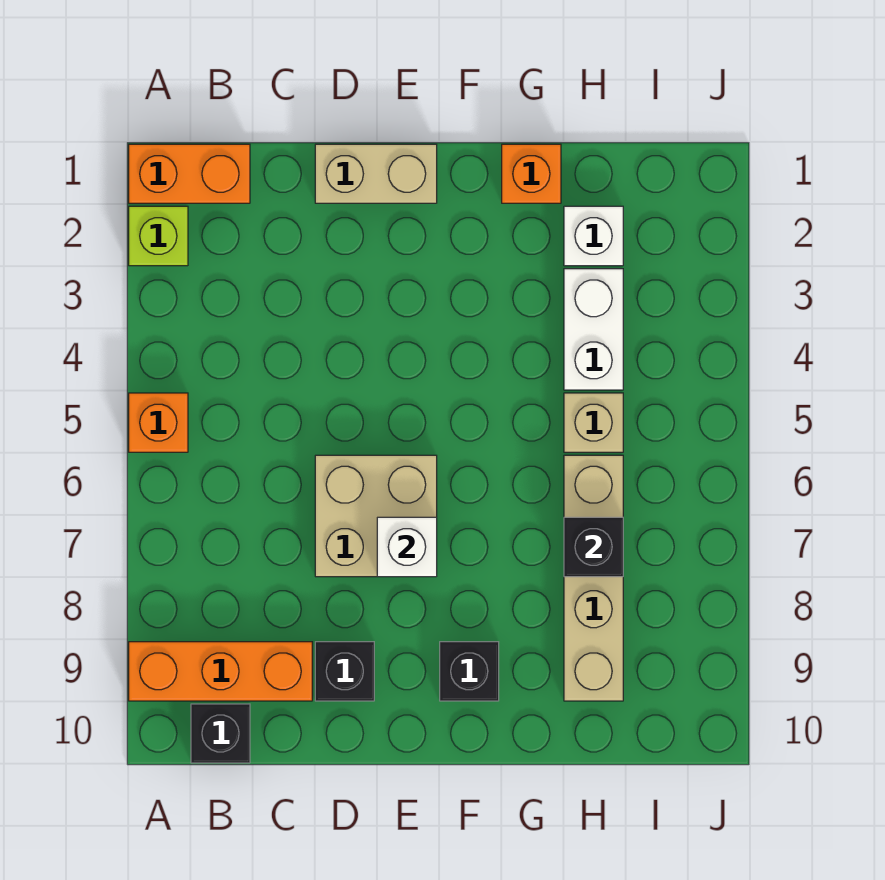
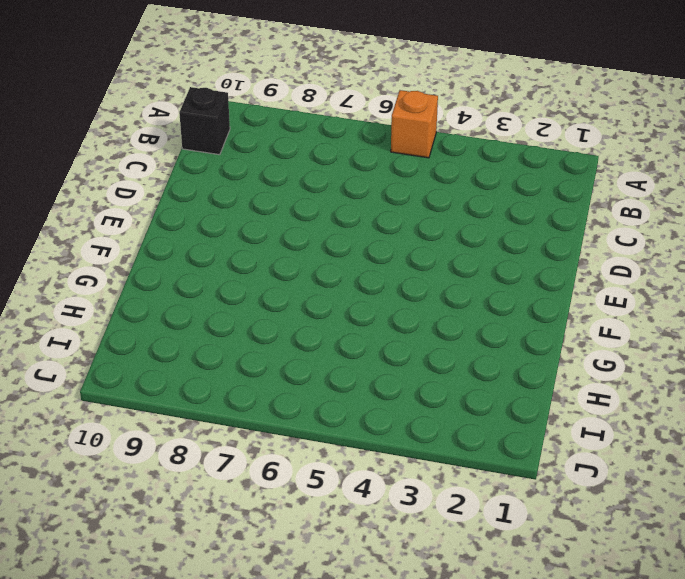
none -> orange brick A1:B1 level 1
none -> lime brick A2 level 1
none -> orange brick A9:C9 level 1

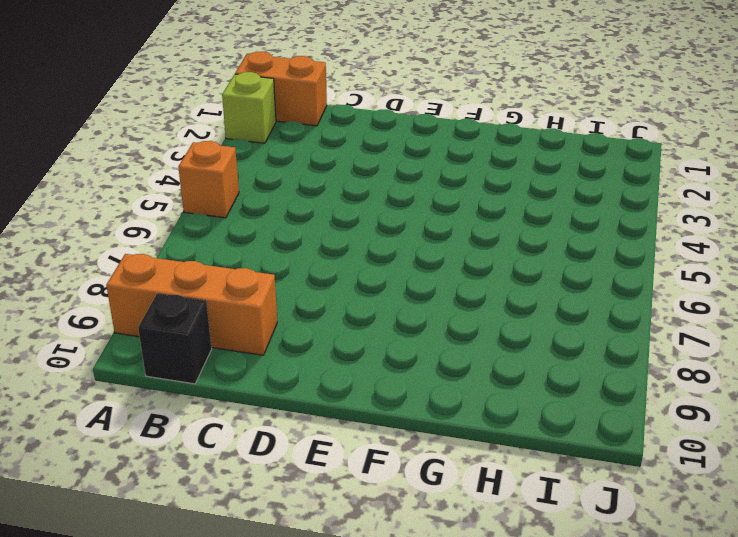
none -> tan brick D1:E1 level 1
none -> tan brick D6:E7 level 1
none -> black brick D9 level 1

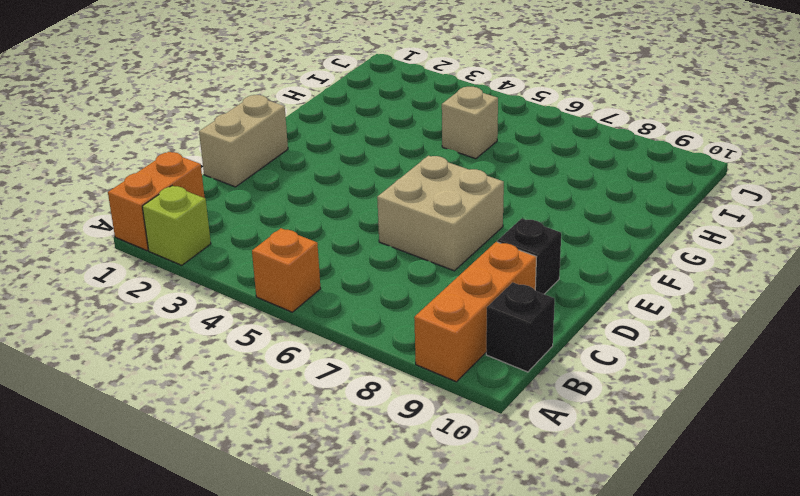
none -> black brick F9 level 1
none -> orange brick G1 level 1
none -> white brick H2 level 1

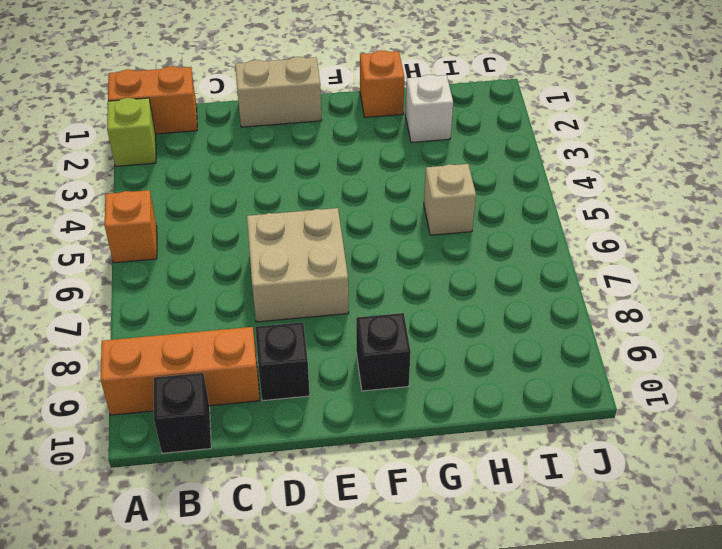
none -> white brick H3:H4 level 1
none -> tan brick H6:H9 level 1
none -> white brick E7 level 2

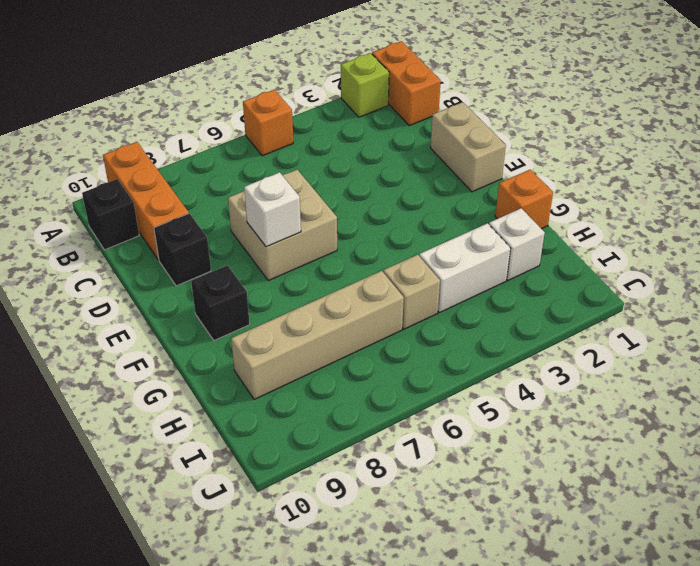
none -> black brick H7 level 2

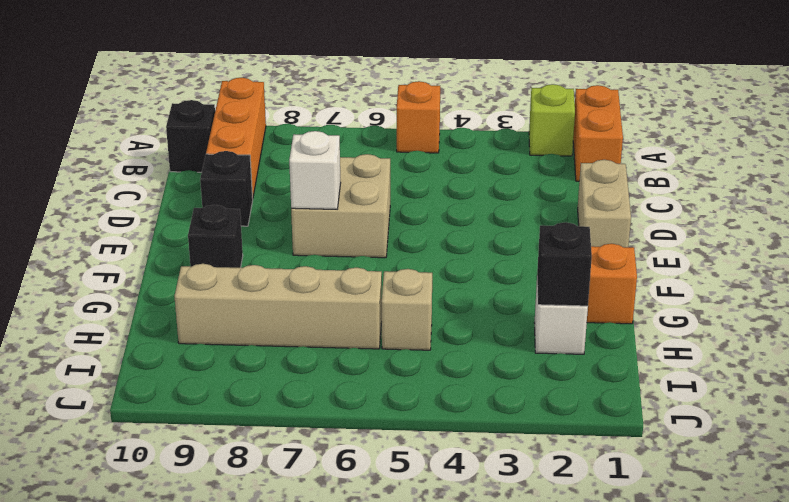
black brick H2 level 2 -> black brick H7 level 2
none -> white brick H3:H4 level 1

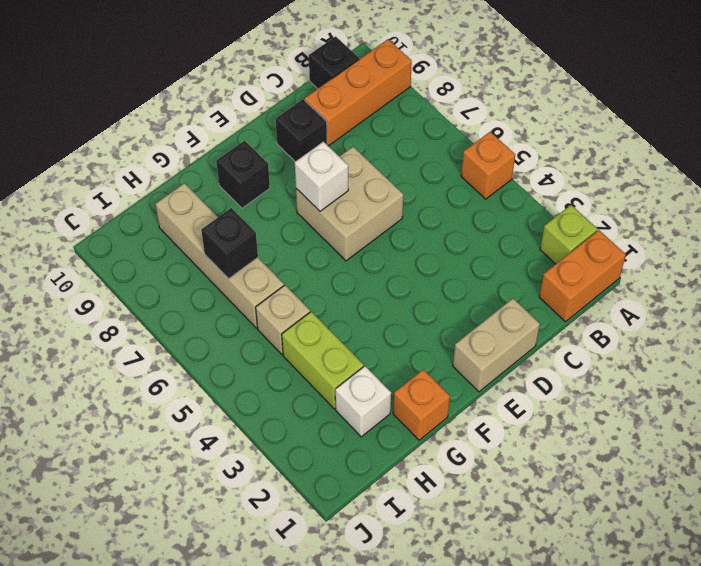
lime brick H3:H4 level 1 -> white brick H3:H4 level 1

